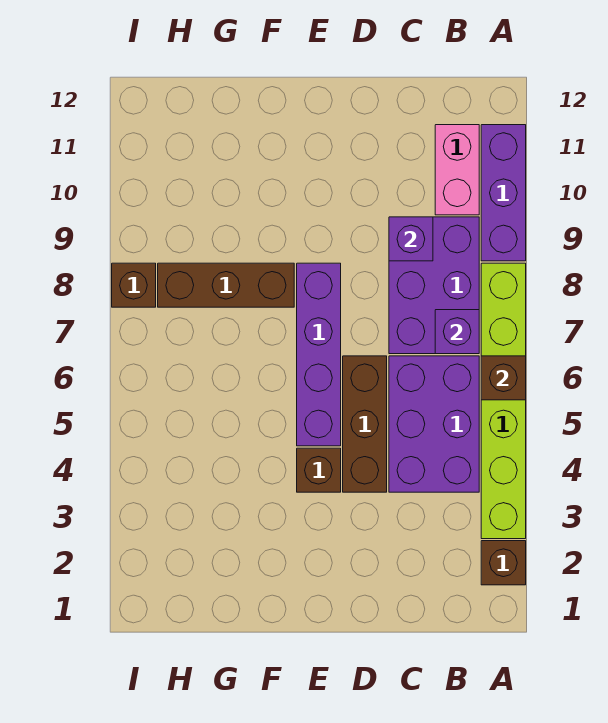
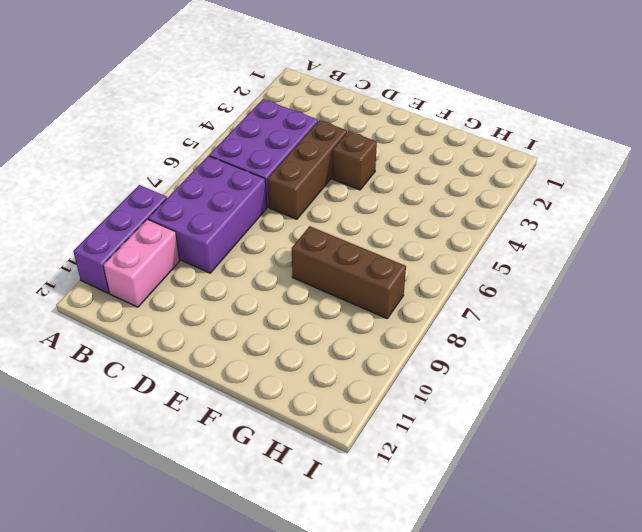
none -> brown brick A2 level 1
none -> lime brick A3:A8 level 1
none -> purple brick E5:E8 level 1

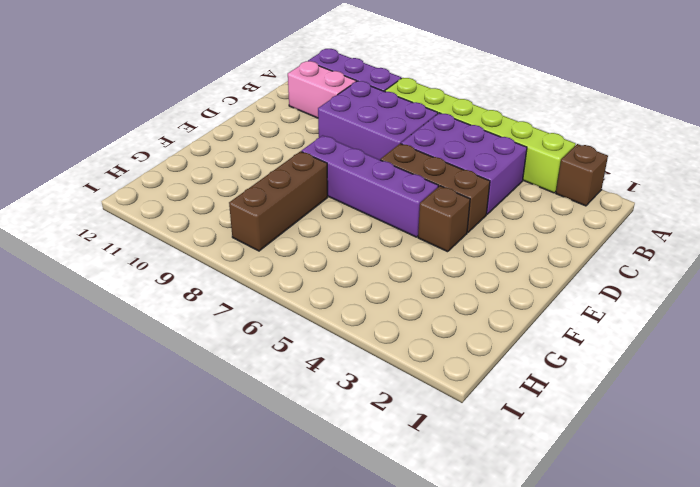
none -> brown brick I8 level 1
none -> brown brick A6 level 2
none -> purple brick B7 level 2

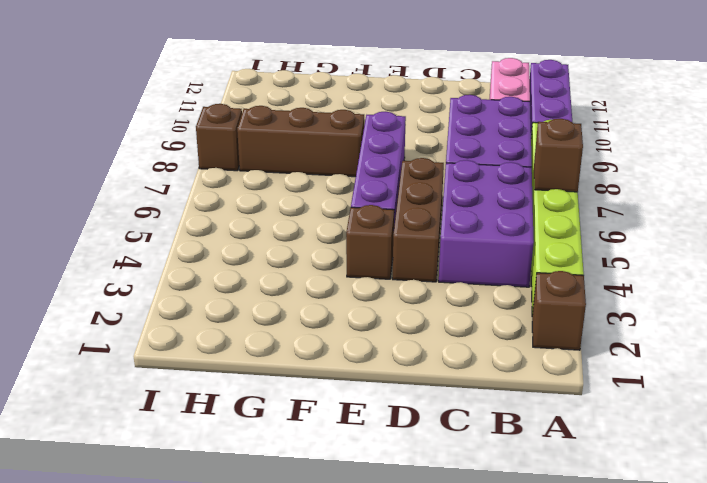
none -> purple brick B7 level 2
none -> purple brick C9 level 2

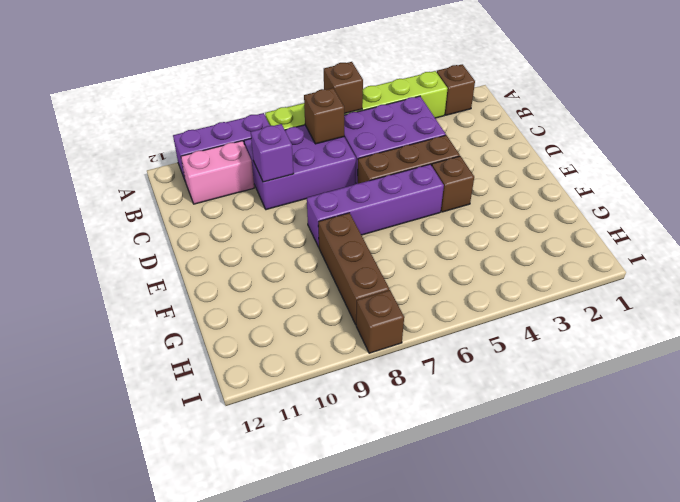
brown brick B7 level 2 -> purple brick B7 level 2

